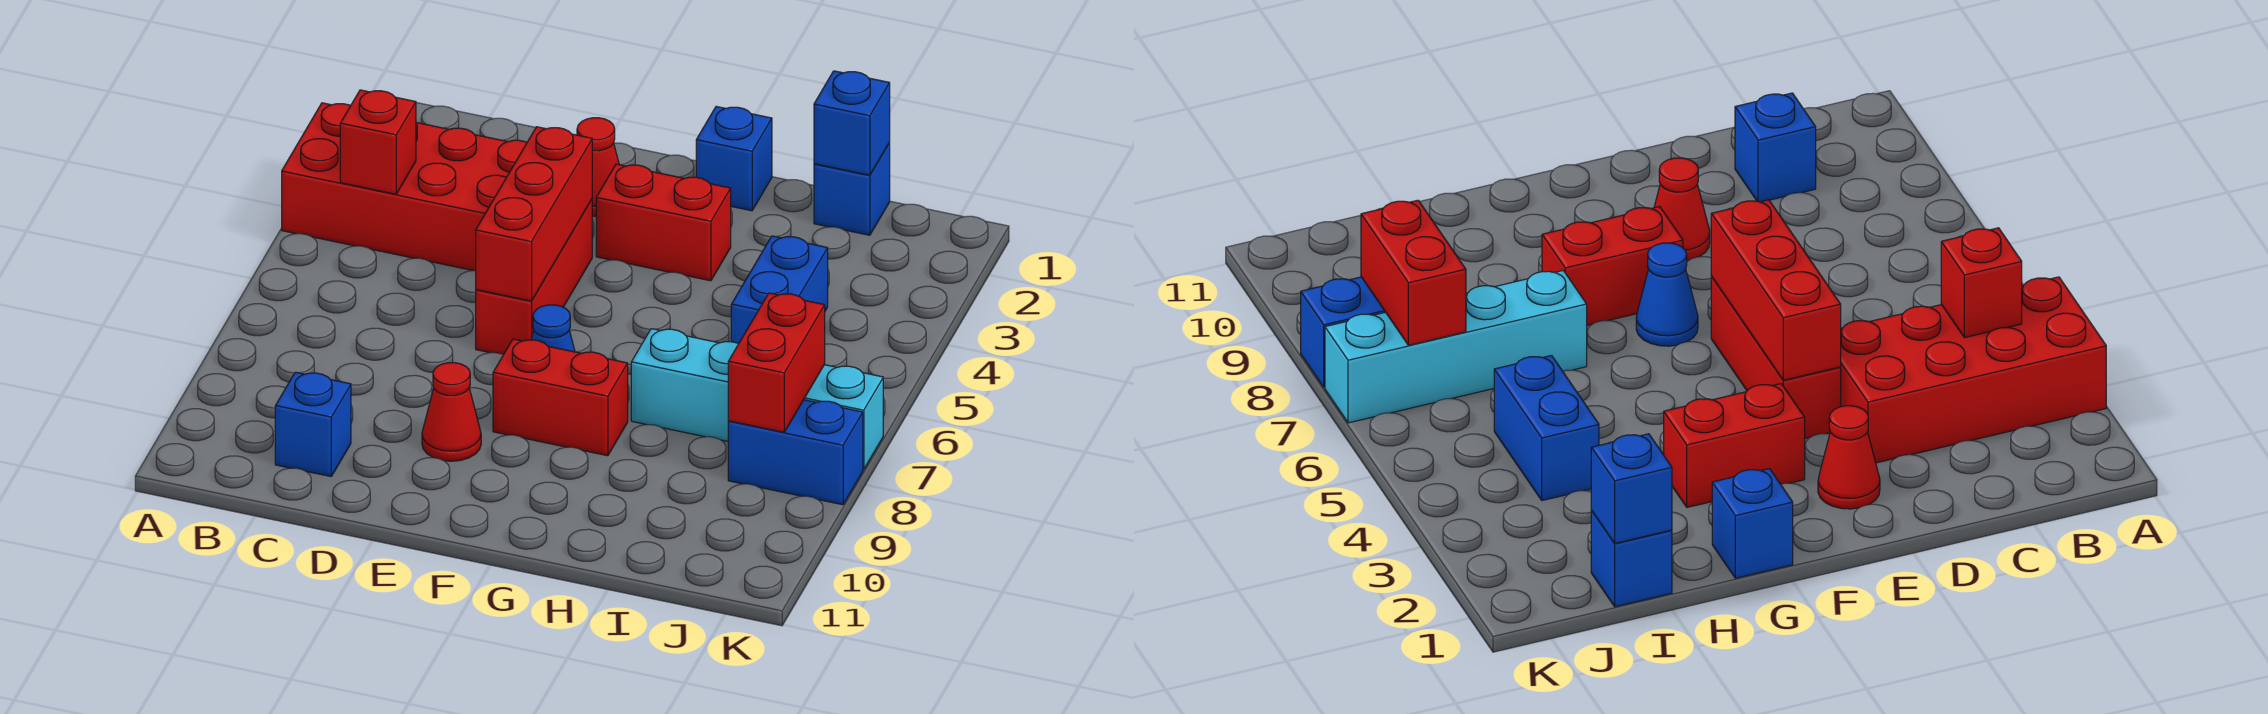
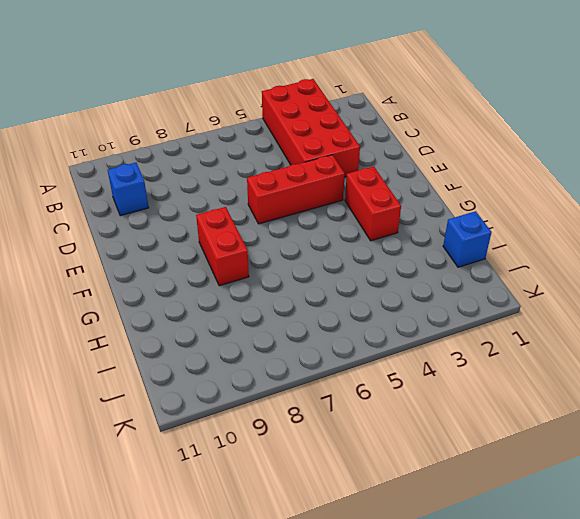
none -> red cone E2 level 1
none -> red cone E9 level 1
none -> blue cone F7 level 1

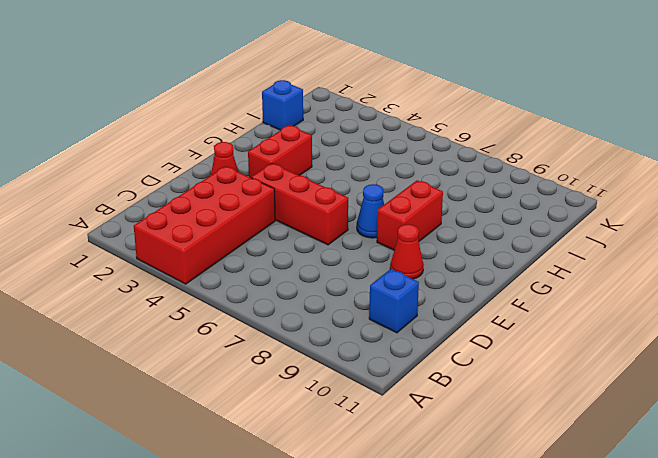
none -> blue brick G1 level 1
none -> cyan brick H7:K7 level 1
none -> blue brick I4:I5 level 1

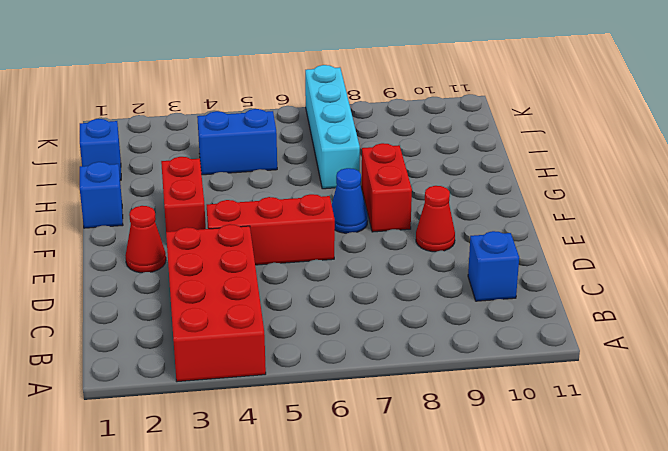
none -> blue brick J8:K8 level 1
none -> red brick B4 level 2
none -> red brick E4:E6 level 2

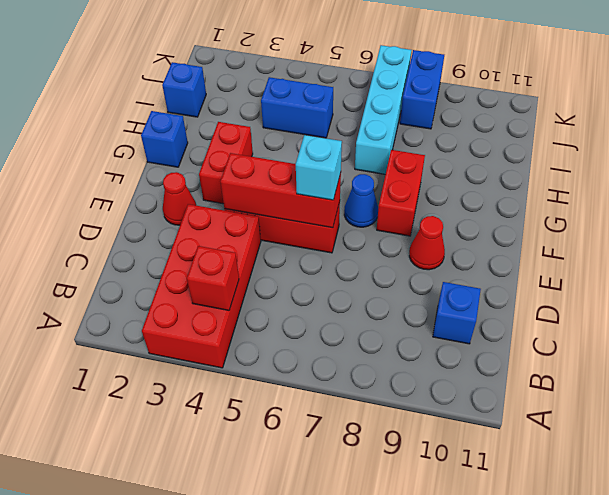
cyan brick E6 level 3 -> none
none -> blue brick I1 level 2
none -> red brick J7:J8 level 2

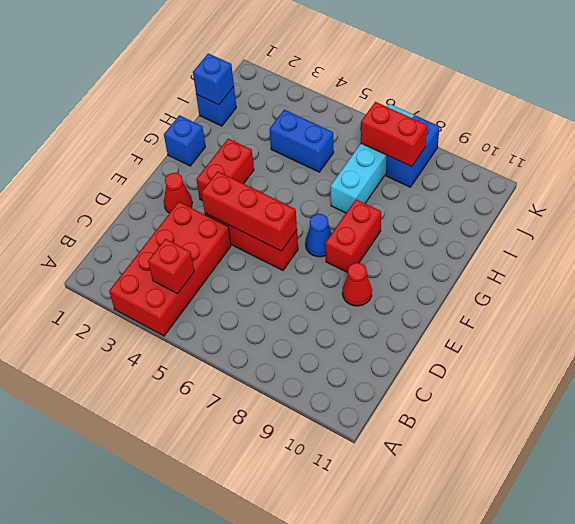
none -> blue brick C10 level 1

